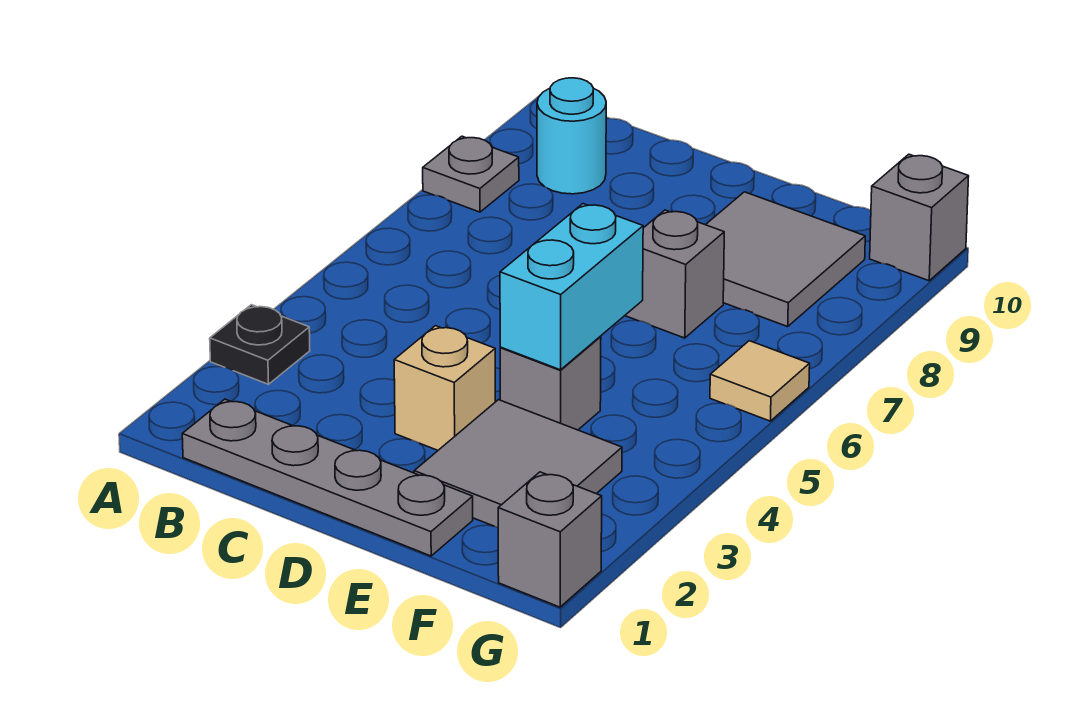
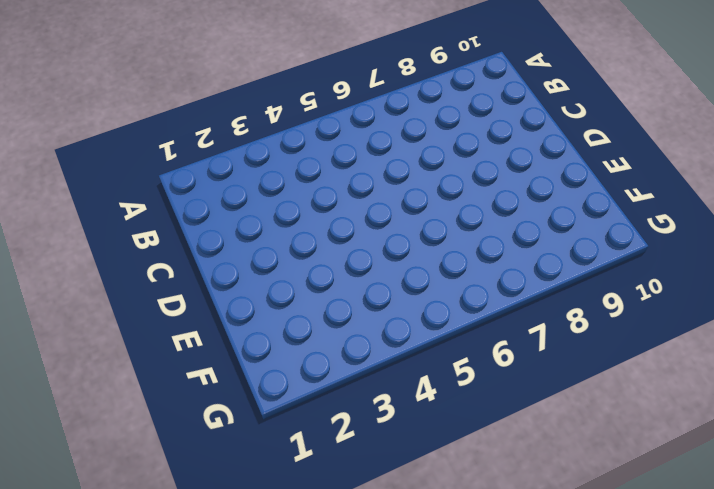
none -> black plate A3 level 1
none -> grey plate A8 level 1
none -> grey plate B1:E1 level 1

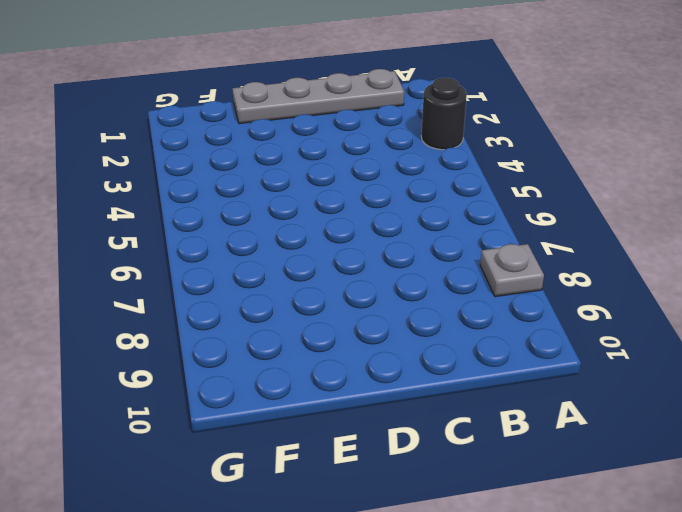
black round brick A3 level 1 -> black plate A3 level 1
none -> cyan round brick B9 level 1
none -> tan brick D3 level 1
none -> grey tile E2:F3 level 1

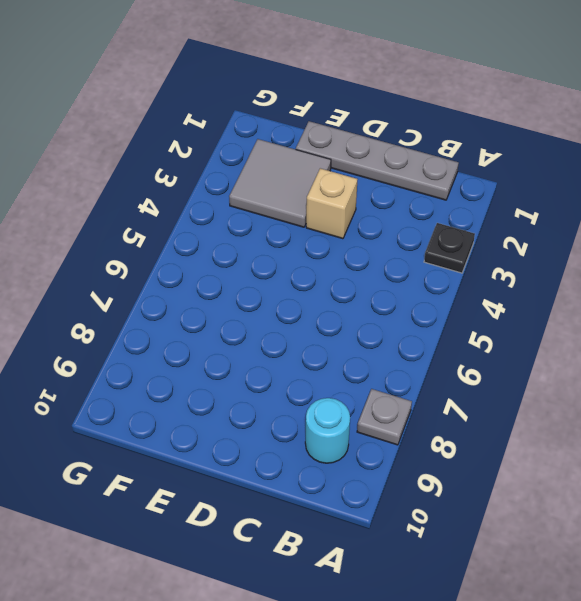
none -> grey brick E4 level 1
none -> grey brick E7 level 1
none -> grey tile E8:F9 level 1

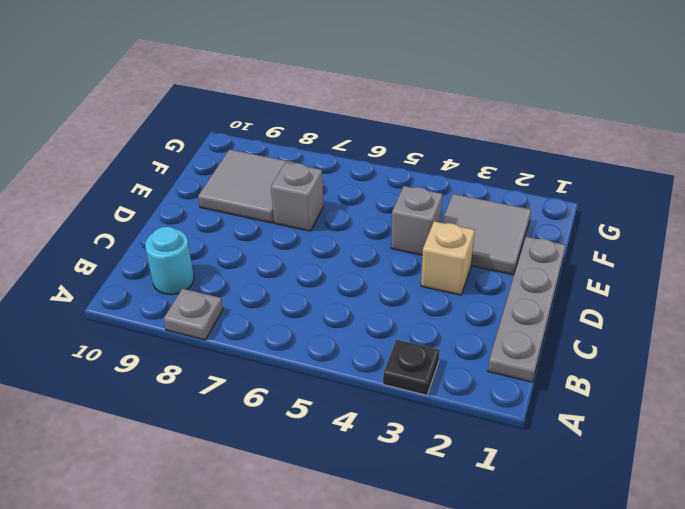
none -> grey brick G1 level 1
none -> tan tile G6 level 1
none -> grey brick G10 level 1

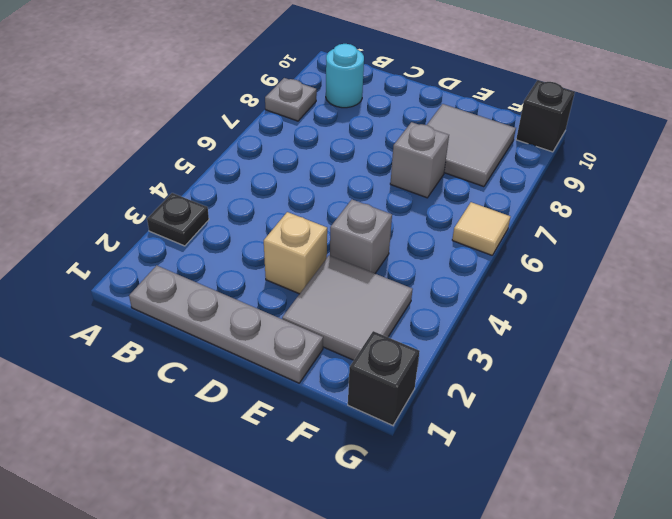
black brick G1 level 1 -> grey brick G1 level 1
black brick G10 level 1 -> grey brick G10 level 1
none -> cyan brick E4:E5 level 2

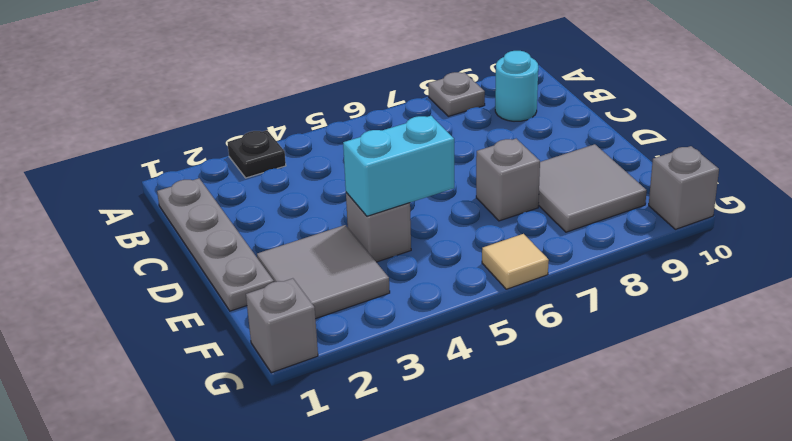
none -> tan brick D3 level 1

